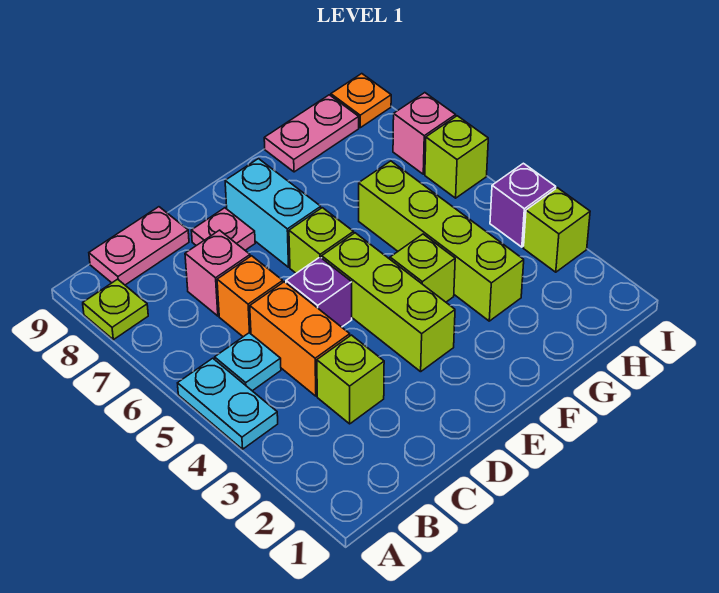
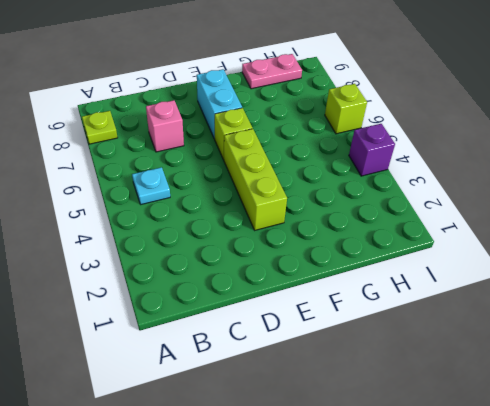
none -> cyan plate A4:A5 level 1
none -> pink plate B9:C9 level 1
none -> lime brick C3 level 1

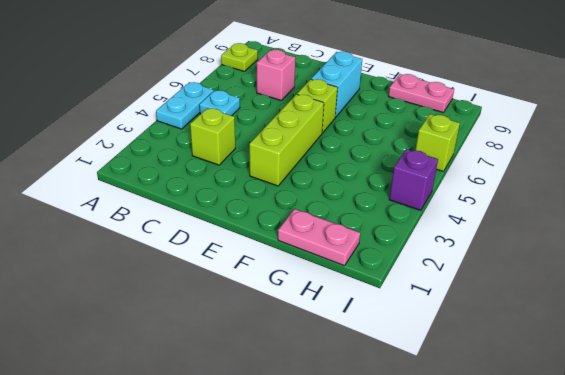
pink plate G1:H1 level 1 -> pink plate B9:C9 level 1
none -> orange brick C4:C5 level 1
none -> orange brick C6 level 1
none -> purple brick D5 level 1

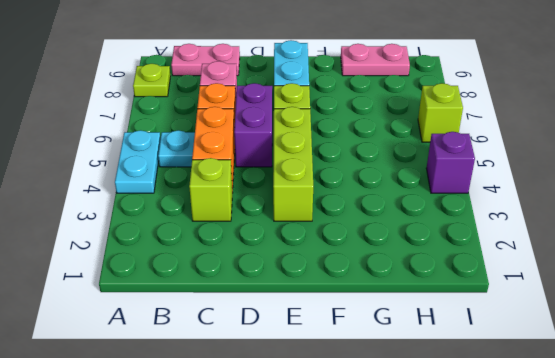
purple brick D5:D6 level 1 -> purple brick D5 level 1
none -> pink plate D8 level 1
none -> lime brick F4 level 1
none -> lime brick G3:G6 level 1

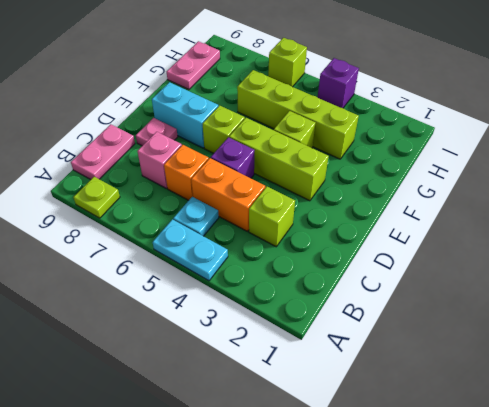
none -> lime brick I3 level 1
none -> pink brick I7 level 1
none -> orange plate I9 level 1

